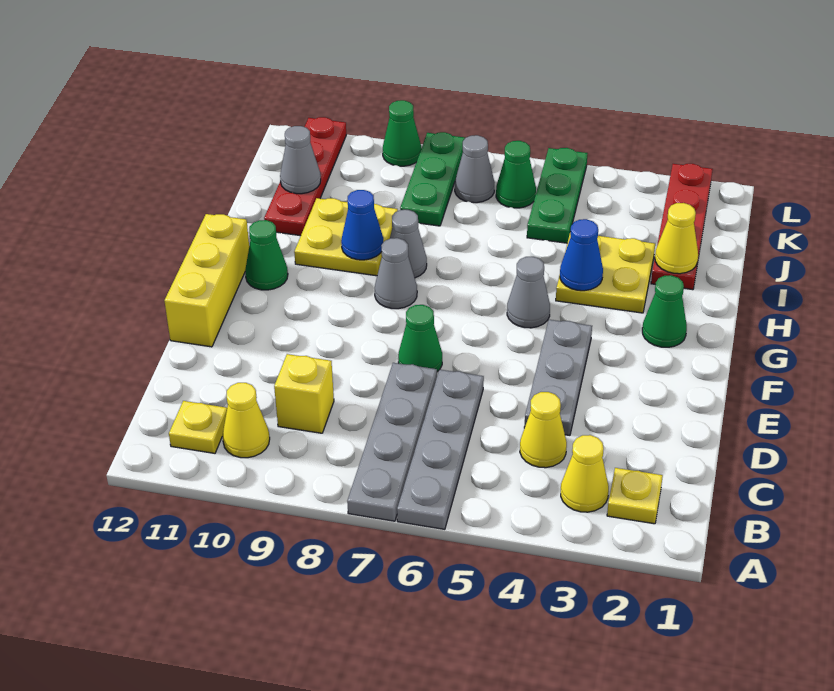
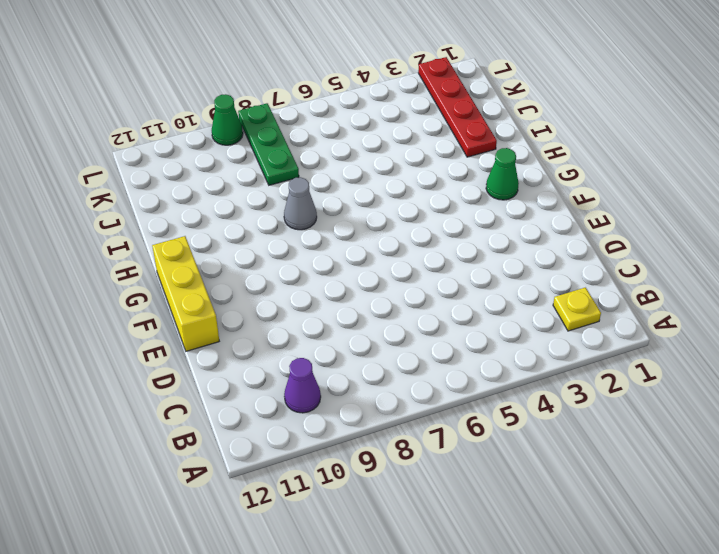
purple cone B10 level 1 -> yellow cone B10 level 1
none -> grey plate A6:D6 level 1
none -> grey plate A7:D7 level 1
none -> yellow cone B3 level 1

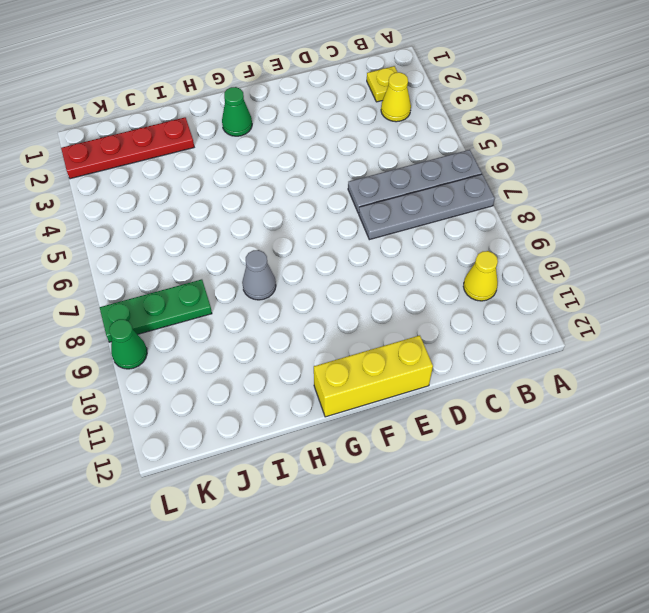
none -> yellow plate B11 level 1
none -> yellow cone C4 level 1
none -> yellow brick C9 level 1

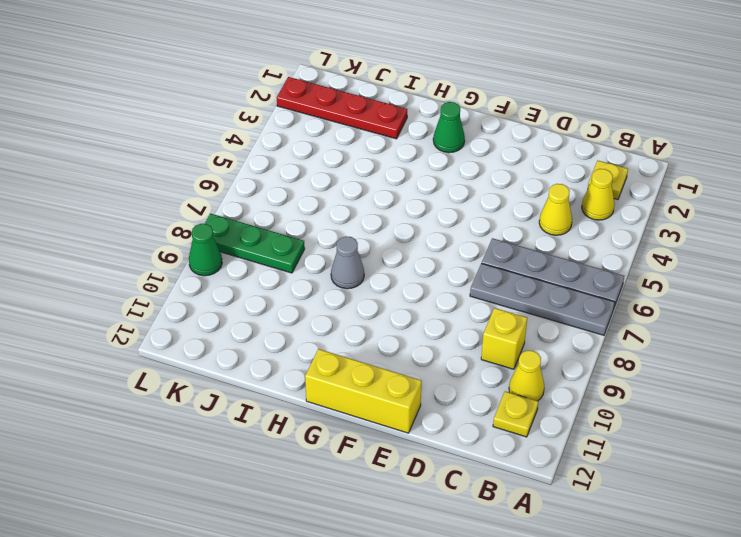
none -> grey plate D4:F4 level 1
none -> green cone E7 level 1
none -> grey cone G5 level 1

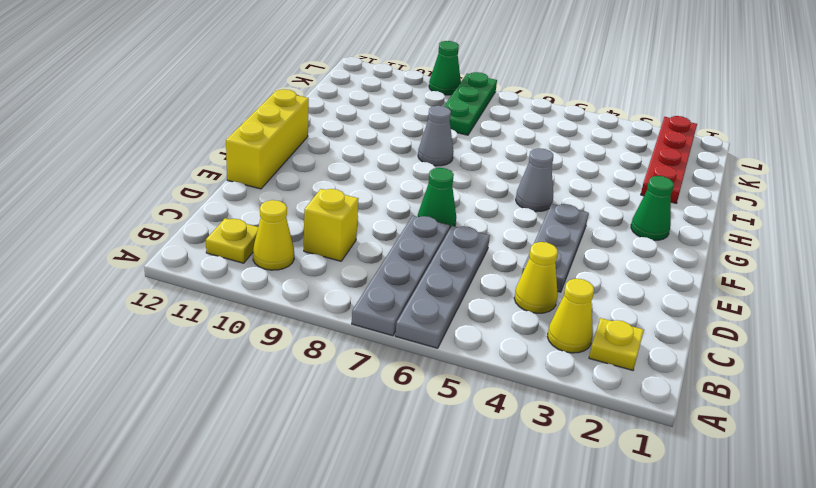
none -> grey cone G8 level 1
none -> green cone G11 level 1
none -> yellow plate H3:I4 level 1

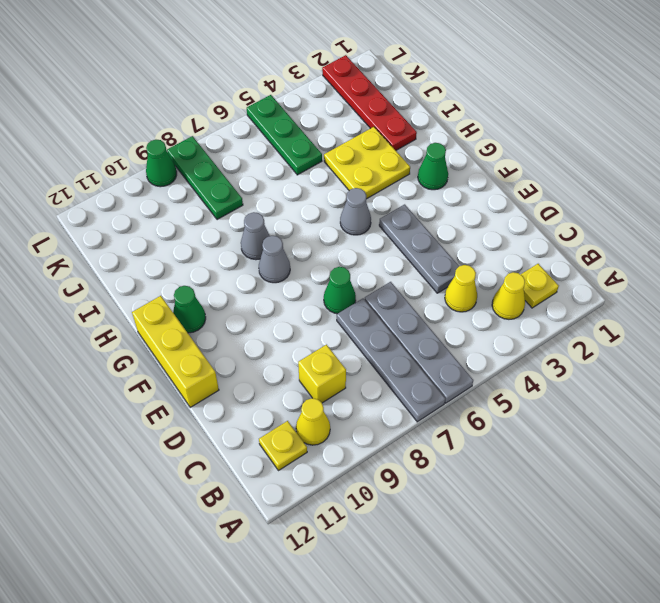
none -> yellow plate H9:I10 level 1
none -> red plate I11:L11 level 1
none -> green cone K6 level 1

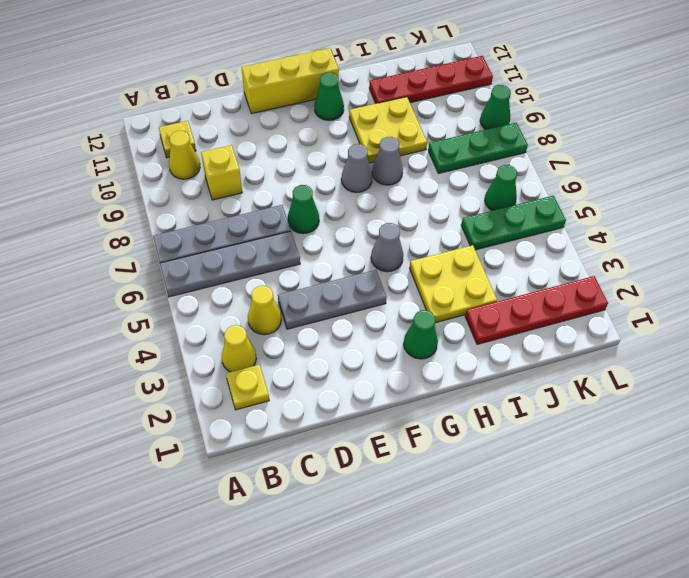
none -> grey cone K7 level 1
none -> blue cone H4 level 2
none -> blue cone H9 level 2

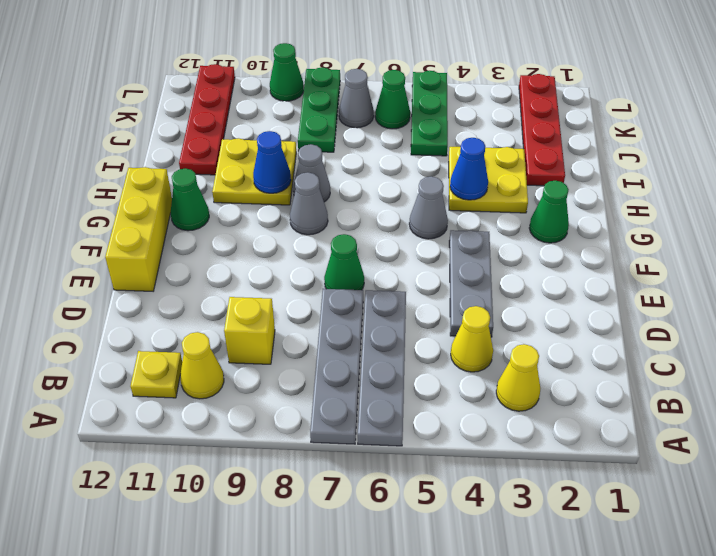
none -> yellow plate B2 level 1
none -> yellow cone I2 level 2
none -> grey cone J11 level 2

